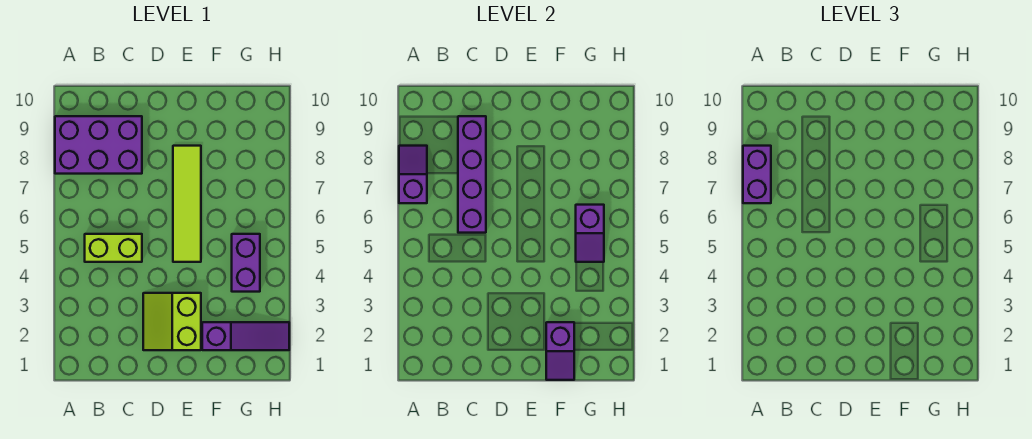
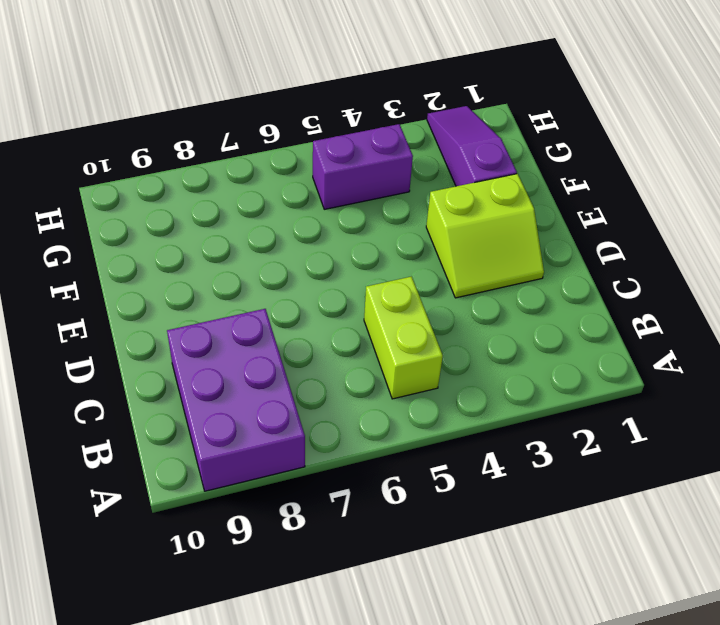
none -> lime tile E5:E8 level 1
none -> purple slope A7:A8 level 2 top 7

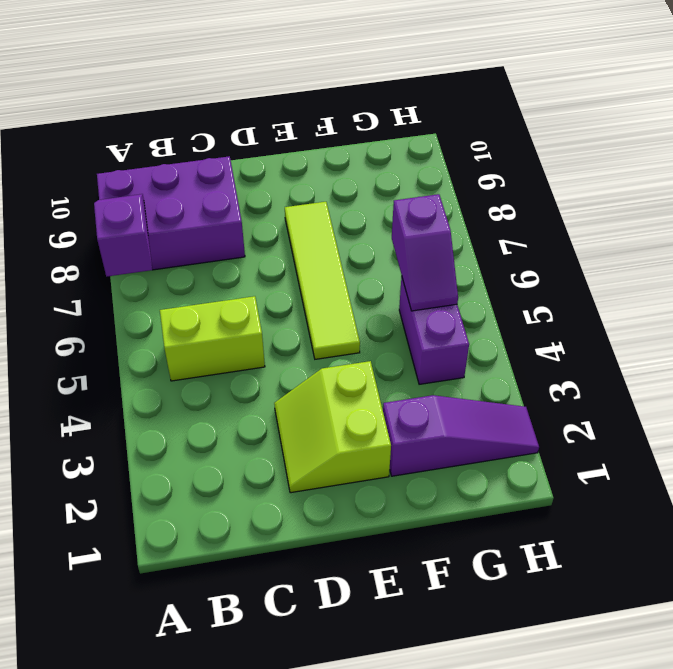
none -> purple brick C6:C9 level 2
none -> purple slope F1:F2 level 2 top 2

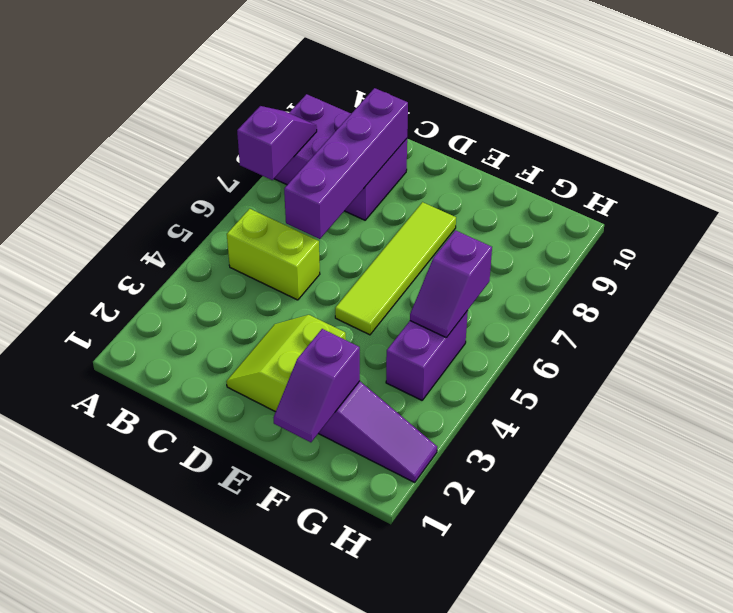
none -> purple brick A7:A8 level 3

